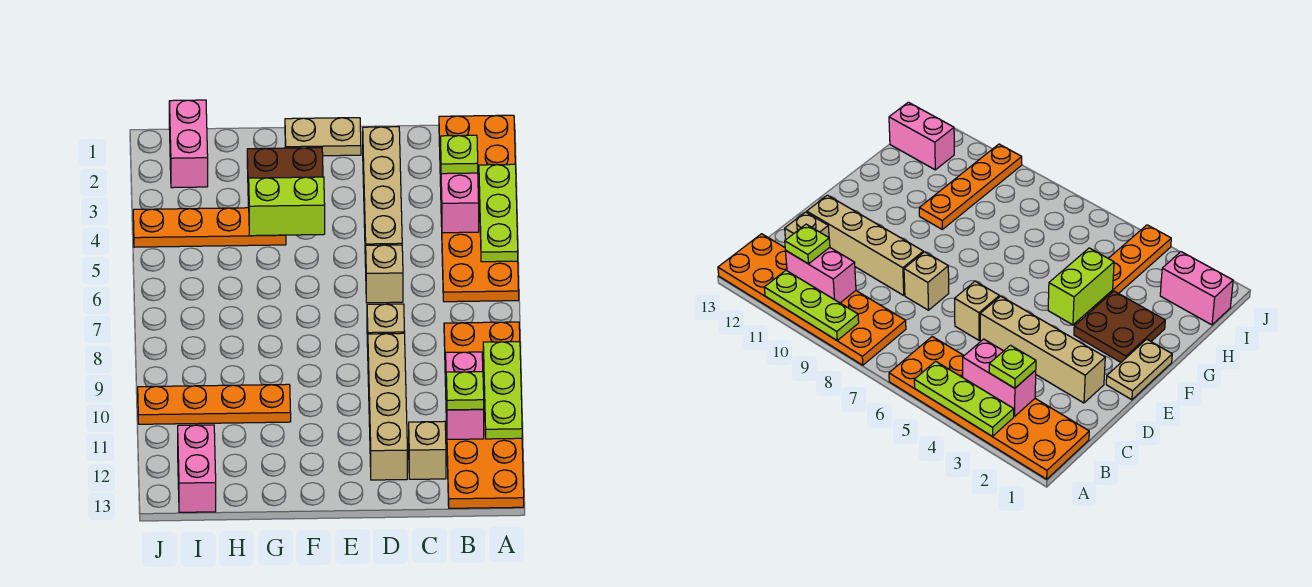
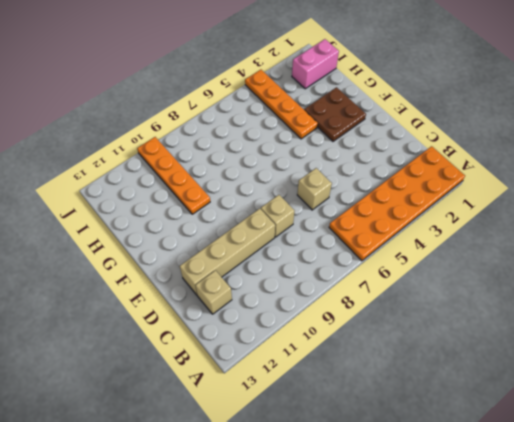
none -> orange plate A8:B13 level 1
none -> tan brick D2:D5 level 1
none -> tan plate E1:F1 level 1

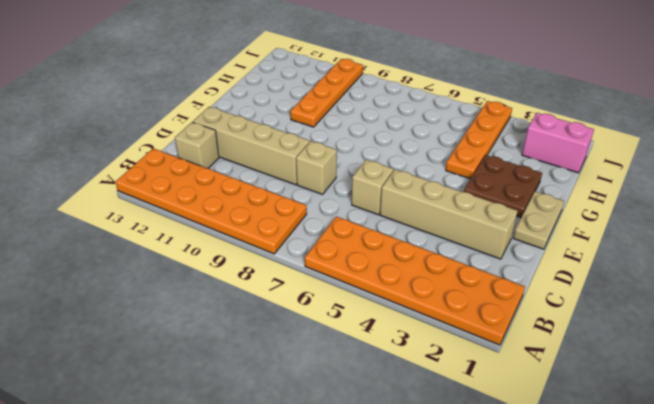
none -> pink brick I12:I13 level 1
none -> lime plate A3:A5 level 2
none -> lime plate A9:A11 level 2

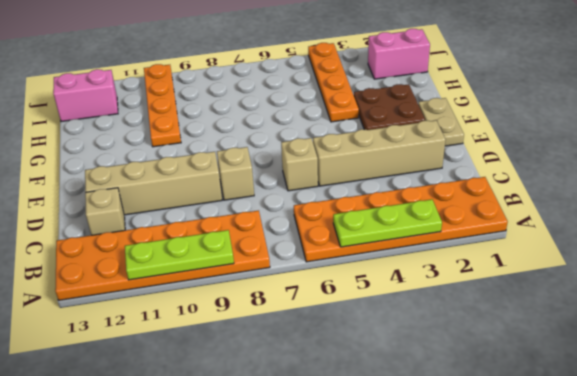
none -> pink brick B3:B4 level 2
none -> pink brick B10:B11 level 2
none -> lime brick F4:G4 level 2

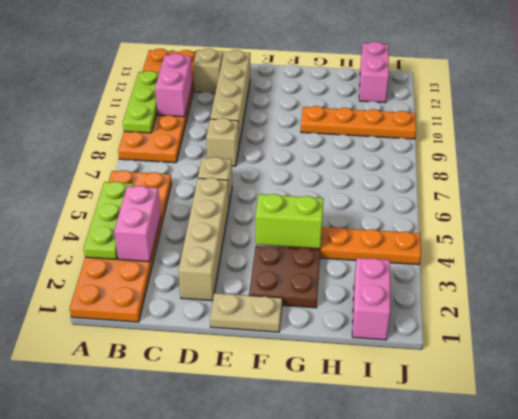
none -> lime plate B3 level 3
none -> lime plate B11 level 3

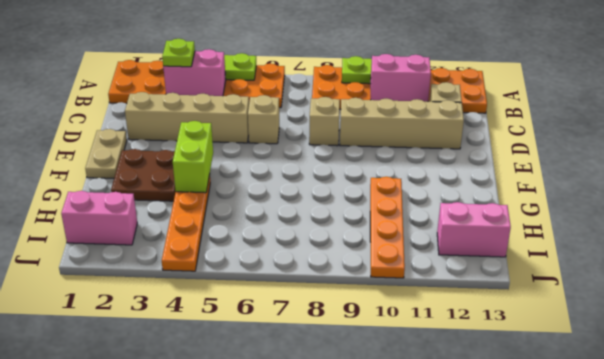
none -> lime plate B11 level 3

